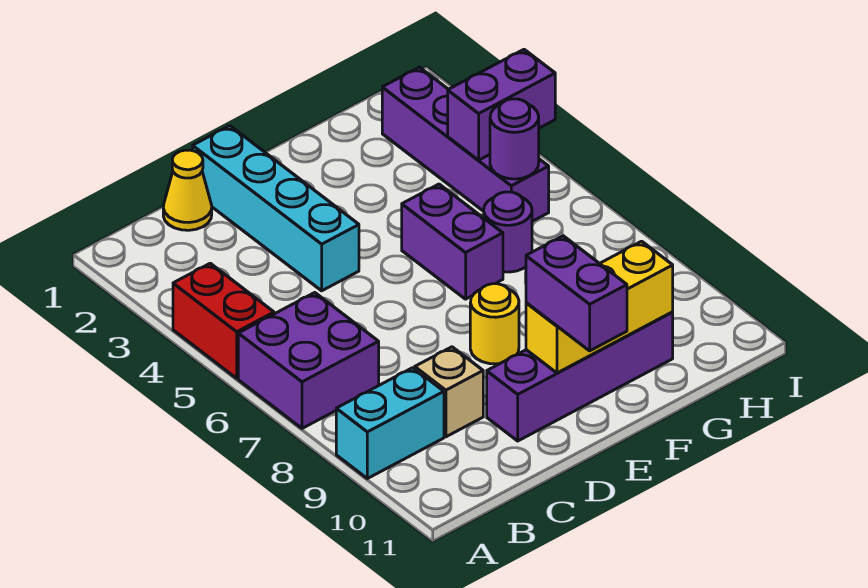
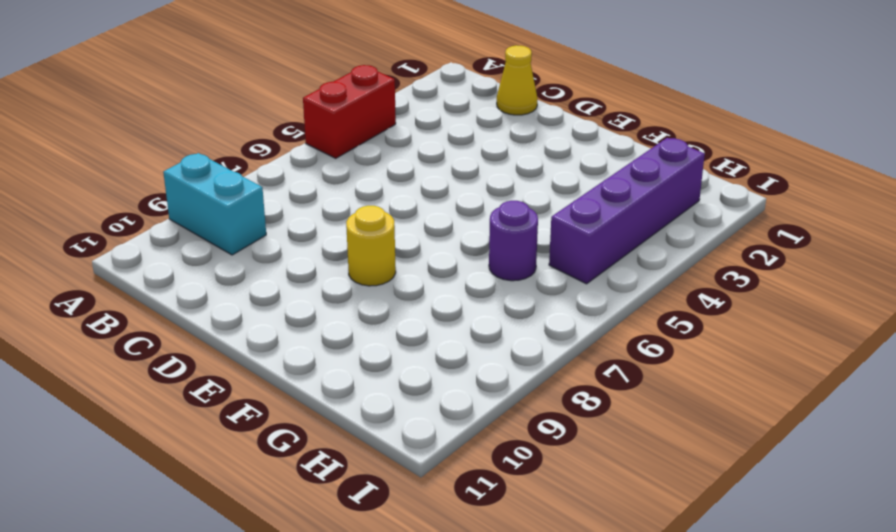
none -> purple brick A6:B7 level 1
none -> tan brick C9 level 1
none -> cyan brick D1:D4 level 1

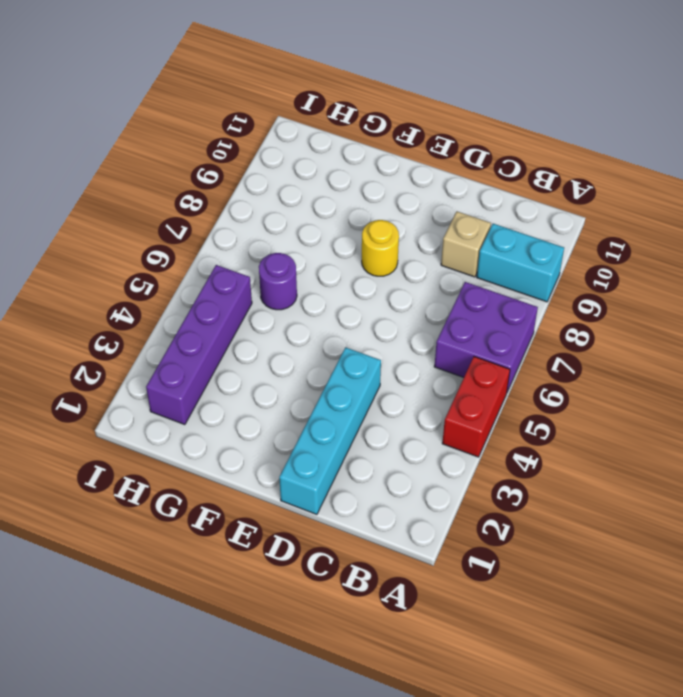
none -> yellow cone C1 level 1
none -> purple brick D10:G10 level 1
none -> purple brick F5:F6 level 1

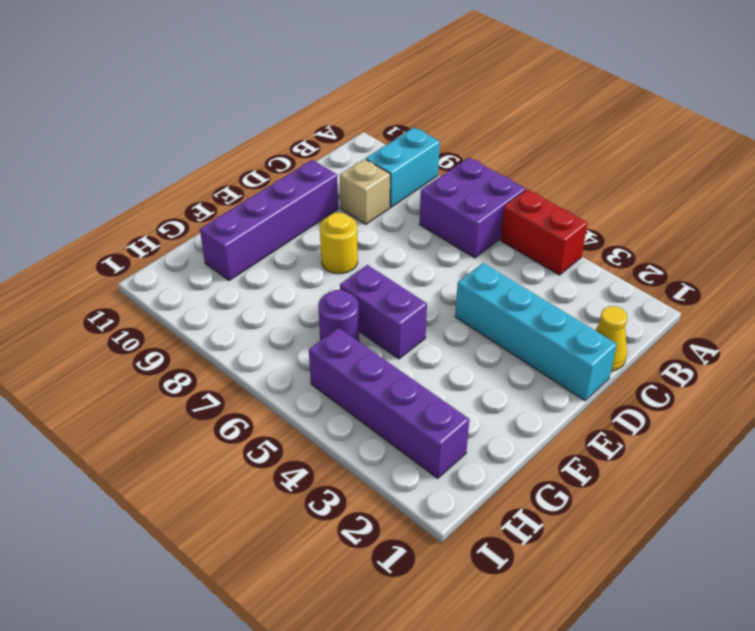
none -> yellow brick E10:G10 level 2
none -> purple brick H4:I4 level 2
none -> purple round brick H5 level 2

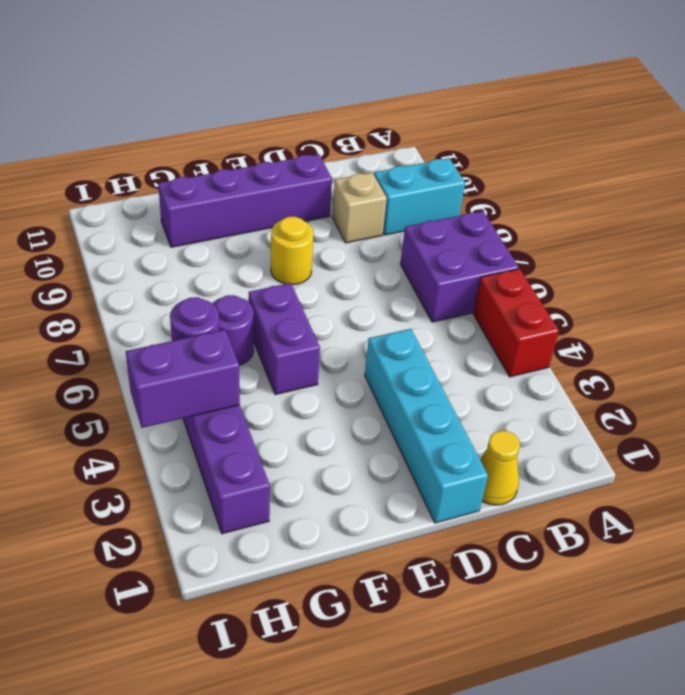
none -> yellow brick E10:G10 level 2
none -> purple brick E10:E11 level 3

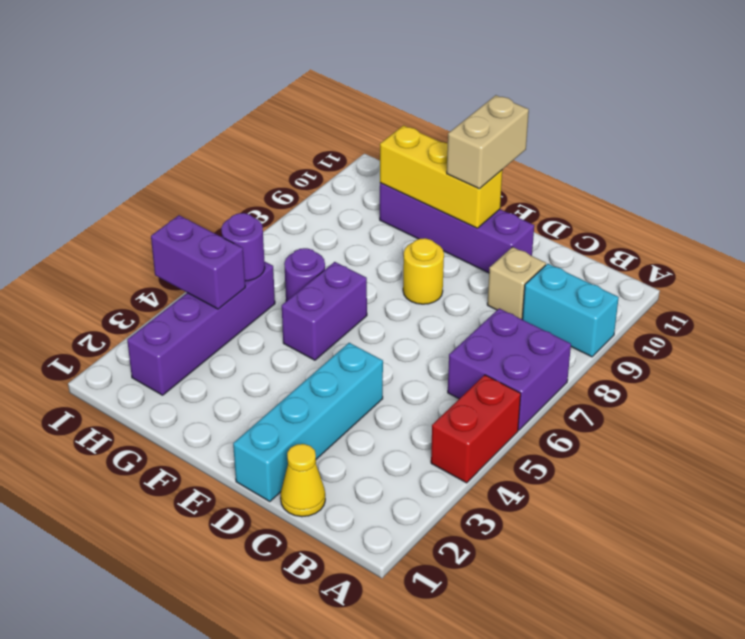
tan brick E10:E11 level 3 -> purple brick E10:E11 level 3

